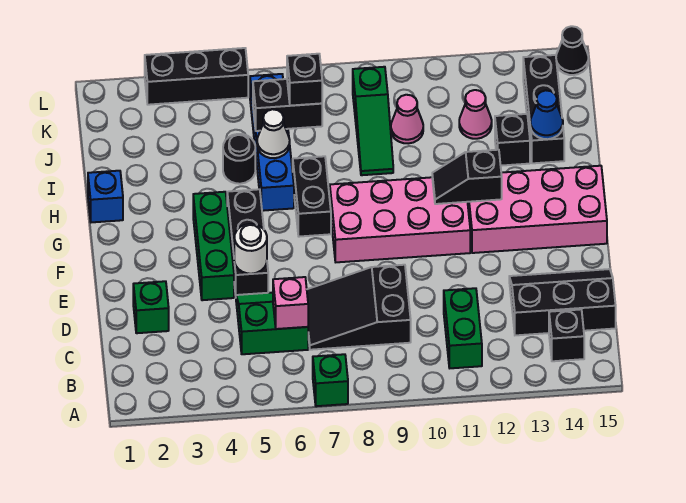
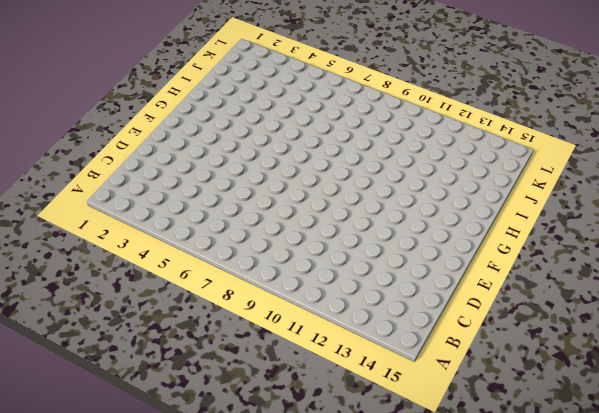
none -> green brick A7 level 1
none -> green brick B11:C11 level 1
none -> black brick B14 level 1

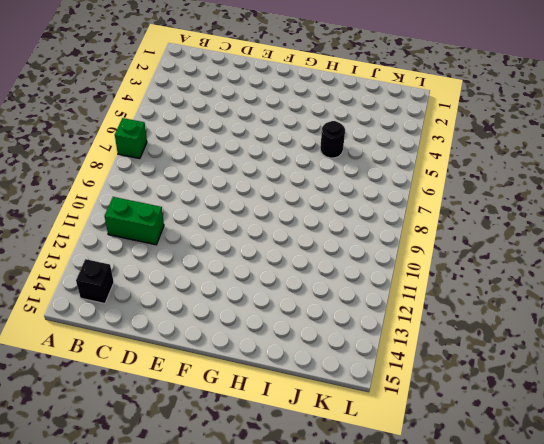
none -> green slope C5:D6 level 1 top C
none -> black slope C7:D9 level 1 top 9
none -> black slope C13:D15 level 1 top C

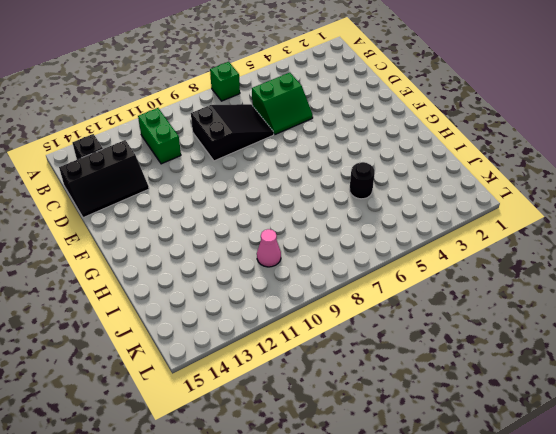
none -> green brick D2 level 1
none -> green brick E4:G4 level 1
none -> black brick E5:G5 level 1

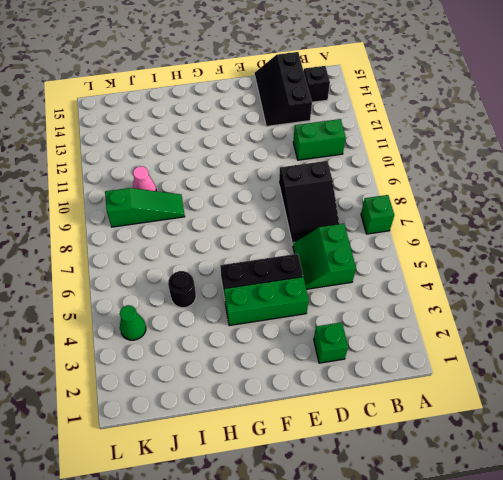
green cone K4 level 1 -> none
none -> pink brick F8:G11 level 1
none -> pink brick F12:G15 level 1
none -> black brick G7:H7 level 1

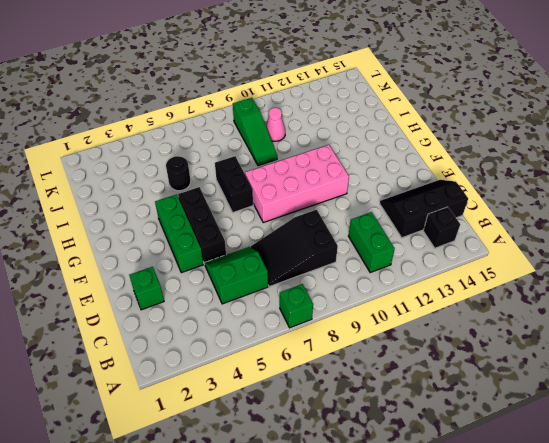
none -> pink brick F12:G15 level 1
none -> blue brick H1 level 1
none -> blue brick H6:K6 level 1

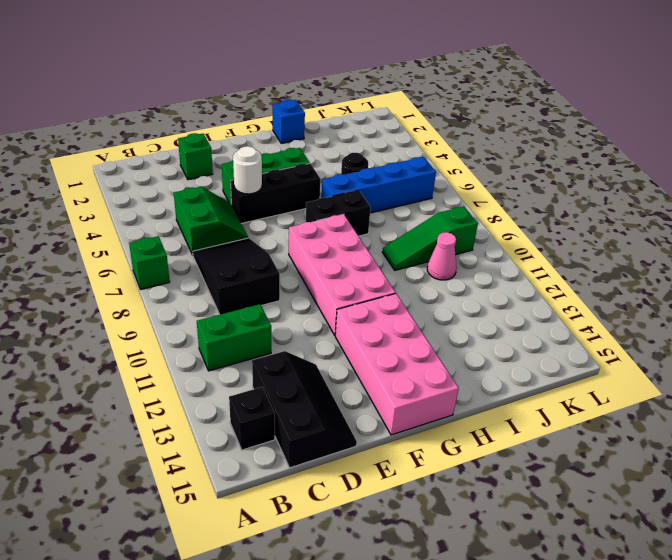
none -> black brick I13 level 1
none -> black brick I14:K14 level 1
none -> pink cone J12 level 1

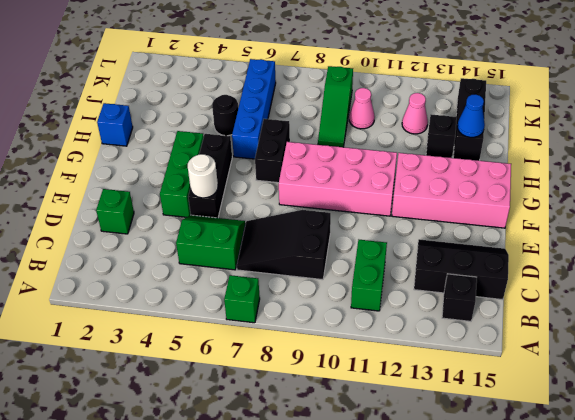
none -> black brick L3:L5 level 1
none -> black cone L15 level 1
none -> pink brick C6 level 2

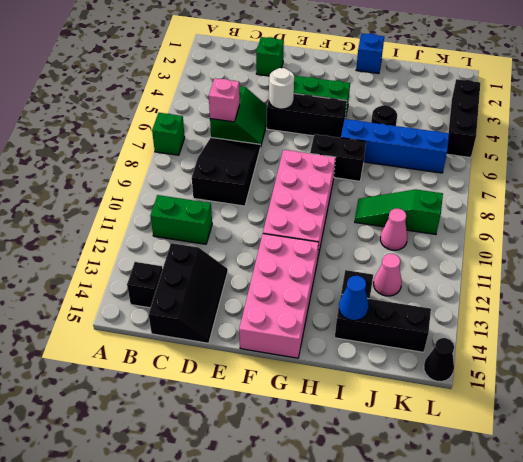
none -> black slope G11:G12 level 2 top 12
none -> white cone I6 level 2
none -> black brick J6:J7 level 2

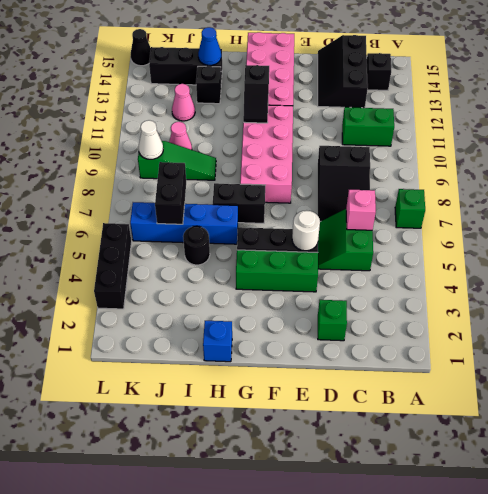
white cone K9 level 2 -> white cone I6 level 2
none -> black brick J7 level 3

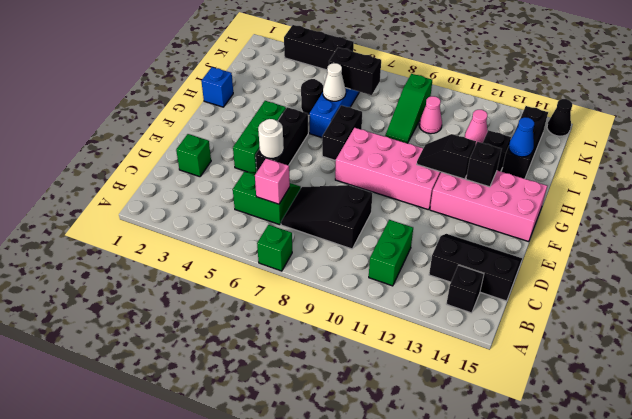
black brick G13 level 2 -> black brick J7 level 3

